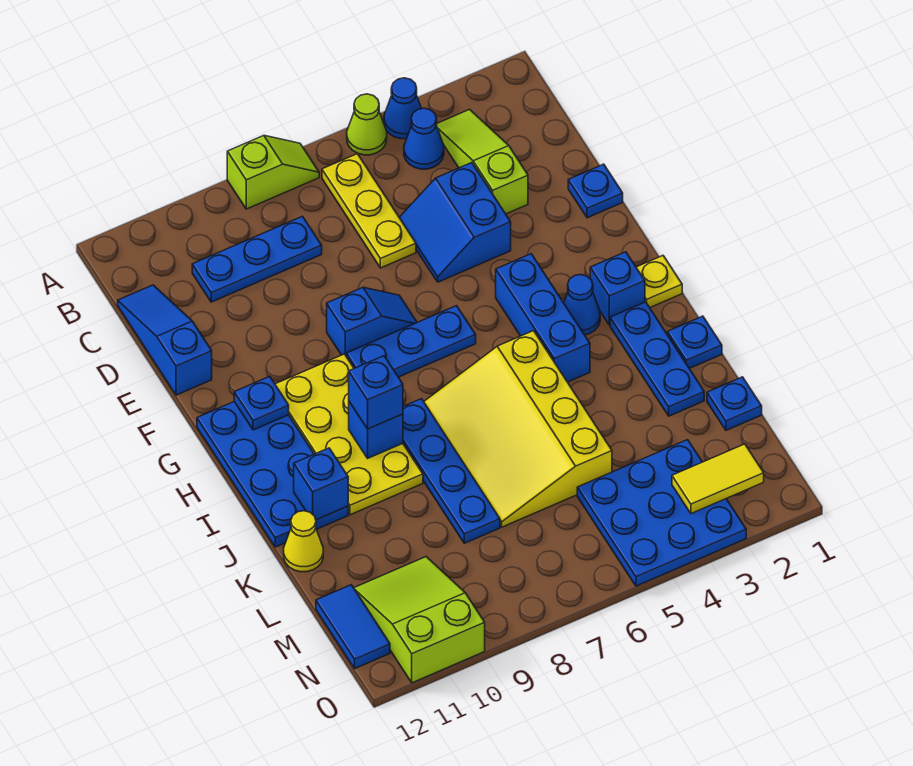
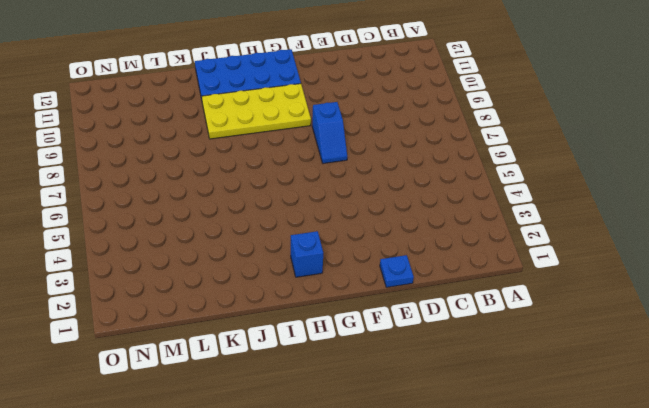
none -> blue cone A4 level 1
none -> lime cone A5 level 1
none -> lime slope A7:A8 level 1 top 8
none -> lime slope B3:D3 level 1 top D

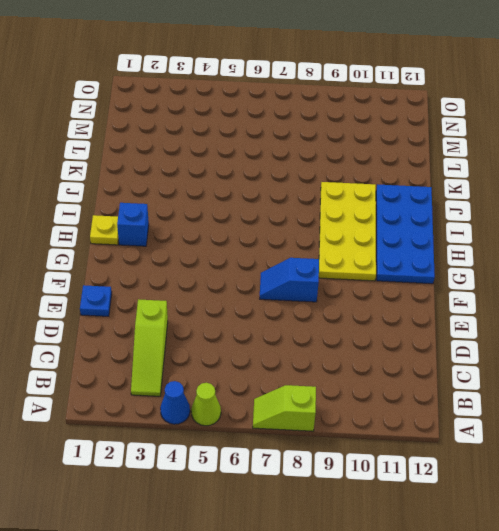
none -> blue cone B4 level 1
none -> yellow plate B6:D6 level 1
none -> blue plate C8:C10 level 1
none -> blue slope C12:E12 level 1 top E

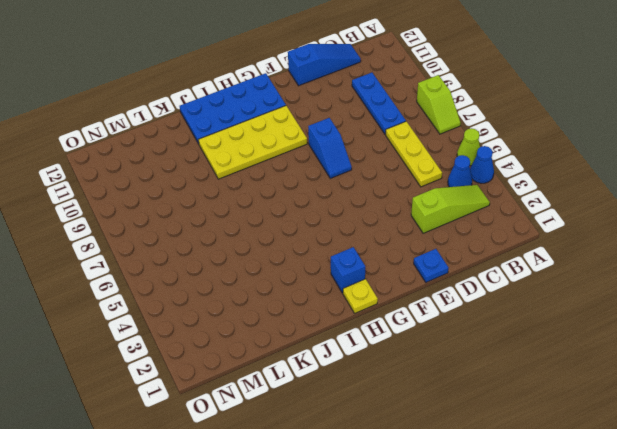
yellow plate C5:C7 level 1 -> yellow plate B6:D6 level 1
none -> blue slope D4:E5 level 1 top 4
none -> blue brick G4:I4 level 1
none -> blue plate G6:G8 level 1
none -> blue cone H3 level 1

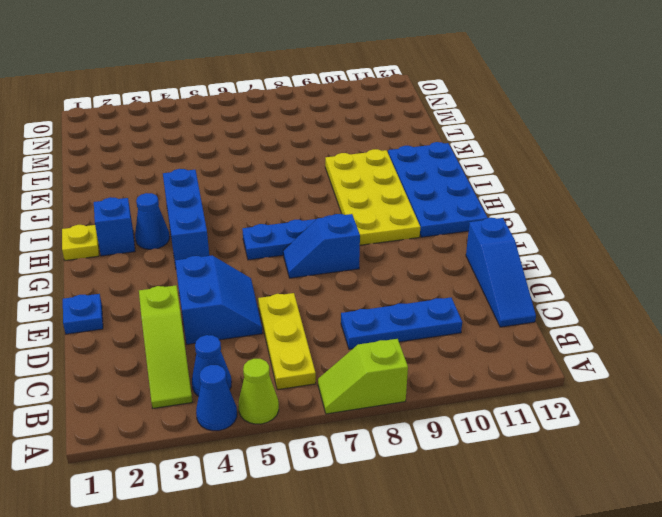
none -> blue plate I2:K2 level 1
none -> yellow slope I5:L7 level 1 top 5
none -> blue plate I8:L8 level 1
none -> blue plate J1 level 1

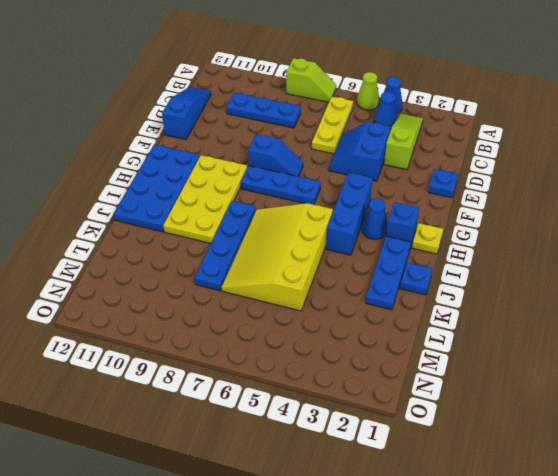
none -> yellow cone K12 level 1
none -> blue plate L1 level 1
none -> blue plate M3:O5 level 1
none -> lime slope M10:O11 level 1 top O

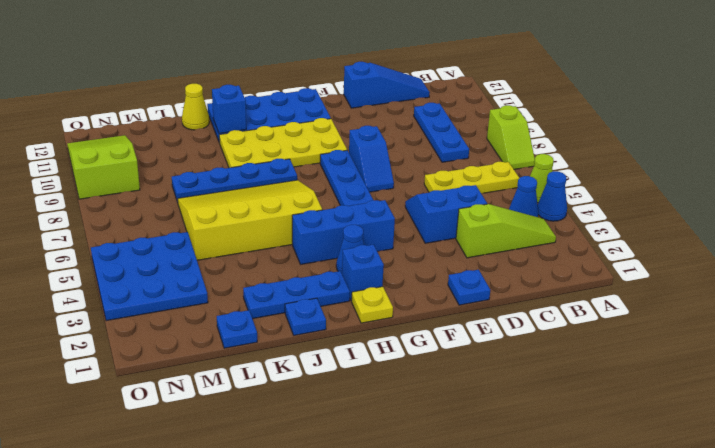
lime slope N9:O11 level 1 top 9 -> lime slope M10:O11 level 1 top O
none -> blue tile M12:N12 level 1
none -> blue plate G11 level 2
none -> blue brick I9 level 2
none -> yellow tile N2:N3 level 2

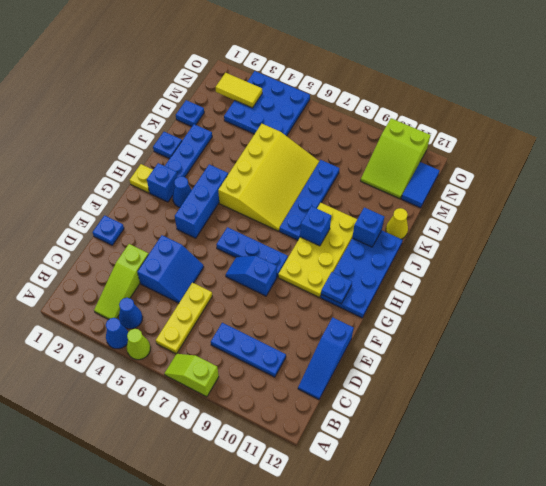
none -> blue brick I9 level 3

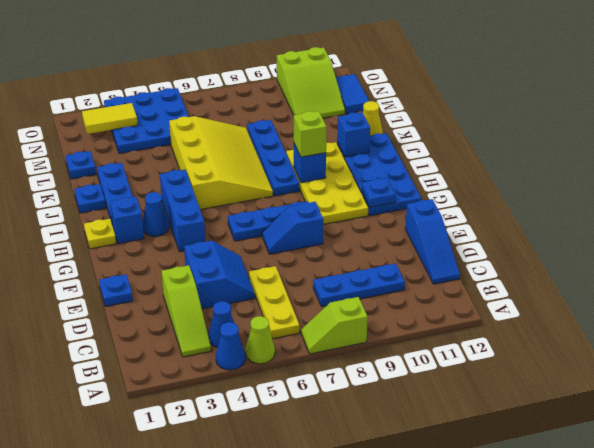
lime brick I9 level 3 -> blue brick I9 level 3

